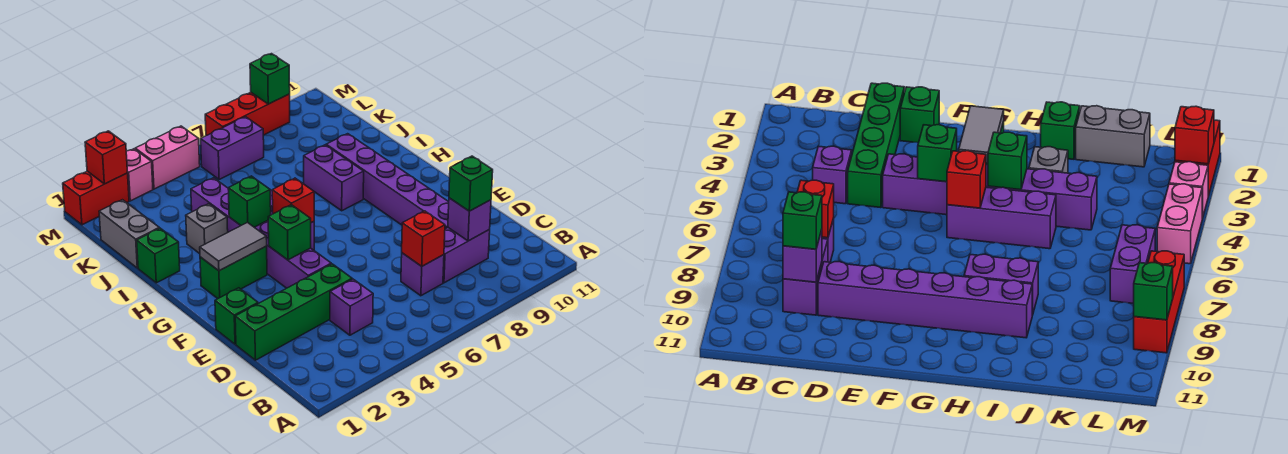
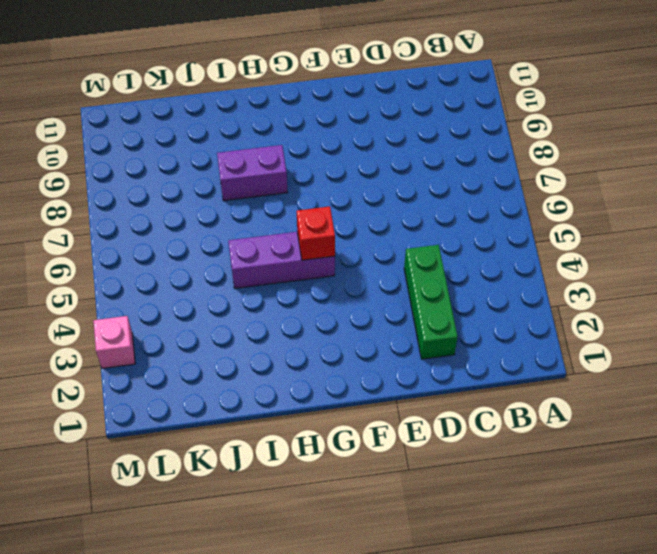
green brick D2:D4 level 1 -> green brick D1:D4 level 1
none -> purple brick C4 level 1
none -> purple brick C7 level 1
none -> purple brick C8:C9 level 1

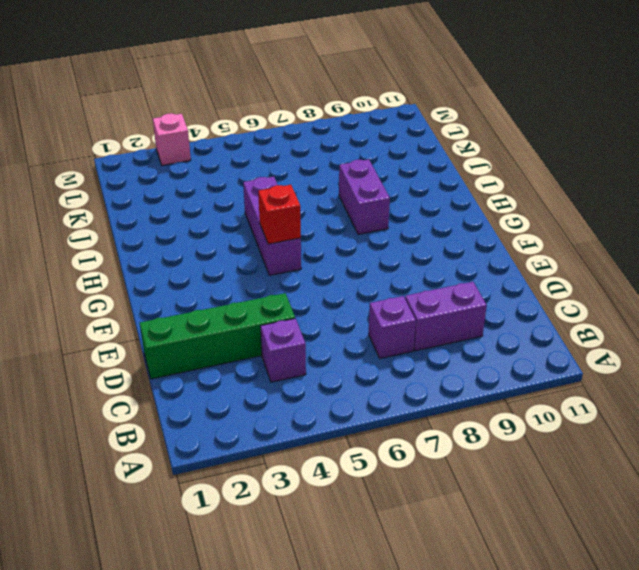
none -> purple brick D9:I9 level 1
none -> green brick E1 level 1
none -> purple brick E4:J4 level 1

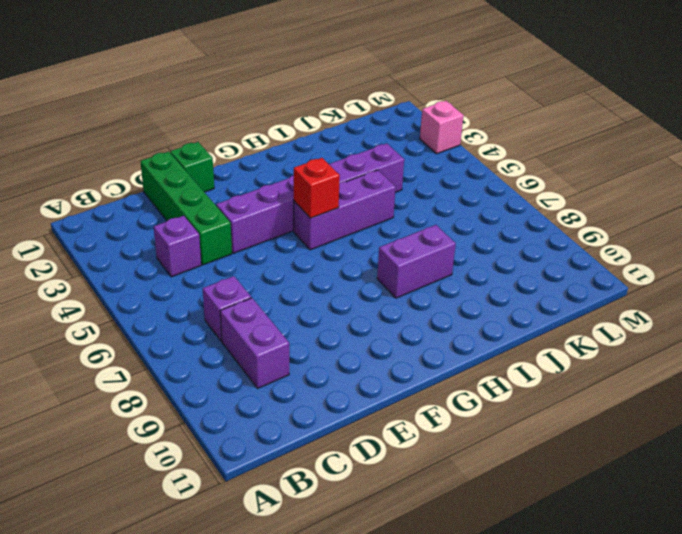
none -> purple brick D9:I9 level 1
none -> green brick G2:G3 level 1
none -> green brick I1 level 1

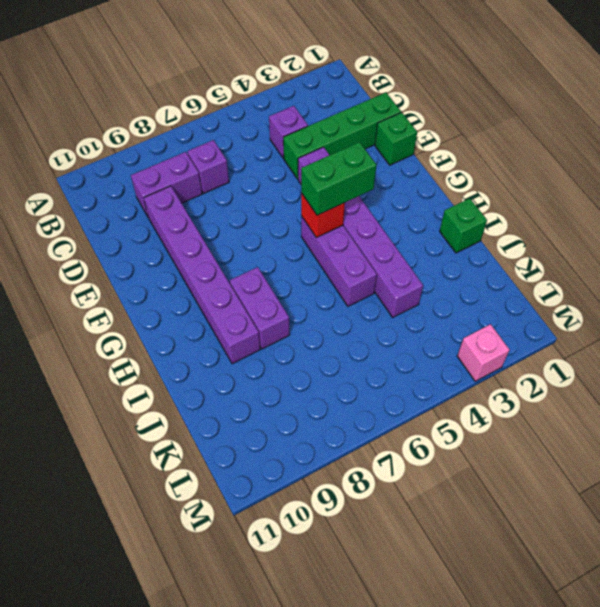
green brick G4:G5 level 3 -> green brick G2:G3 level 1
none -> grey brick I3 level 1
none -> grey brick J1:K1 level 1
none -> purple brick L6:L7 level 1

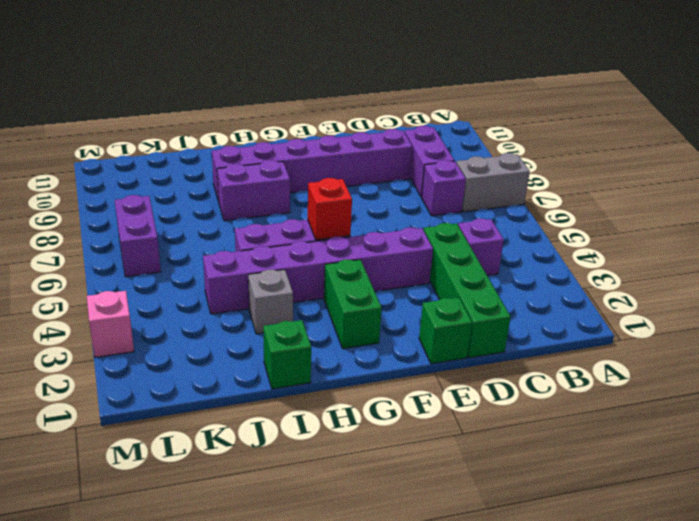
grey brick A7:B7 level 1 -> grey brick J1:K1 level 1
none -> red brick M1:M2 level 1
none -> pink brick M4:M5 level 1
none -> red brick M7:M9 level 1

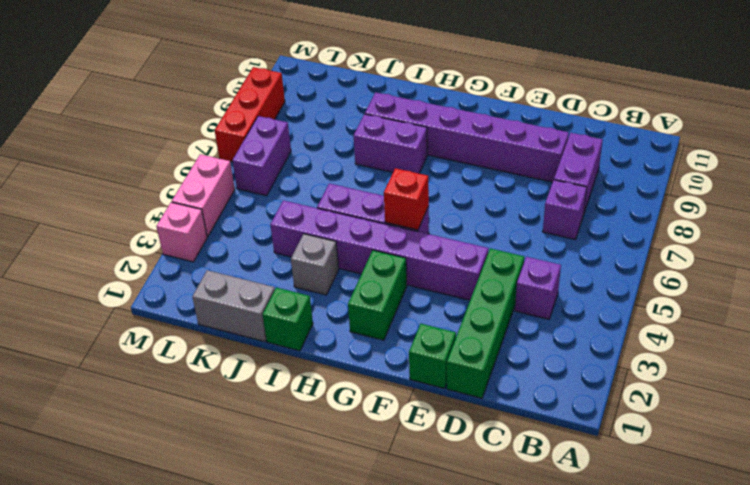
none -> red brick M1:M2 level 1
none -> red brick C7 level 2
none -> purple brick C9 level 2

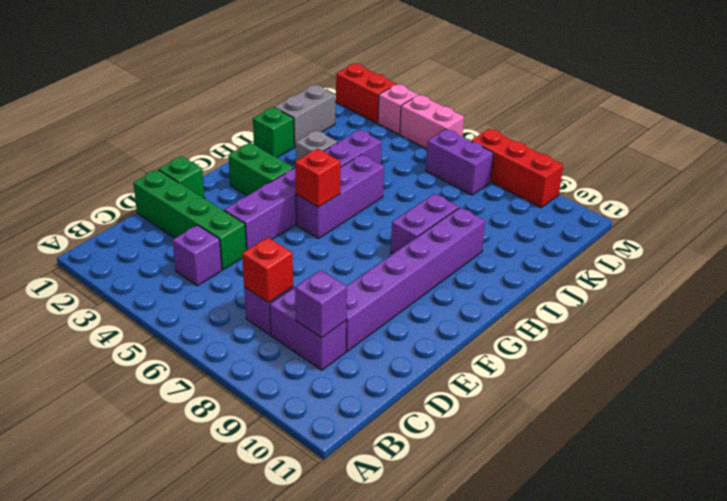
none -> green brick F4 level 2
none -> grey tile G2:G3 level 2
none -> green brick H4 level 2

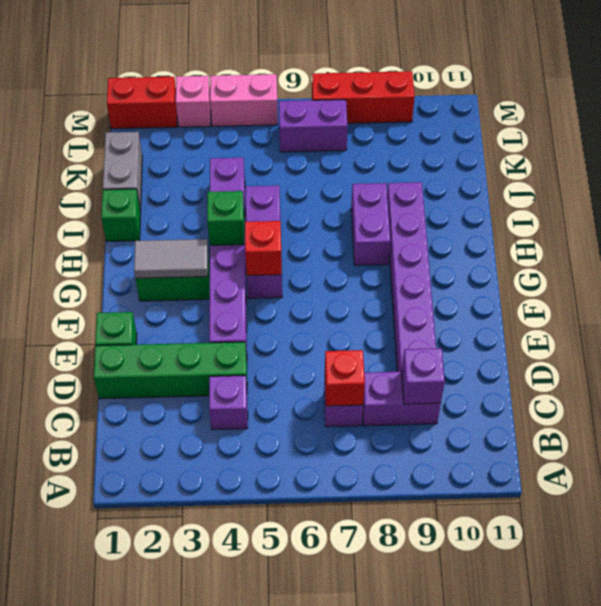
none -> grey brick I3 level 1
none -> green brick F4 level 2
none -> red brick M2 level 2

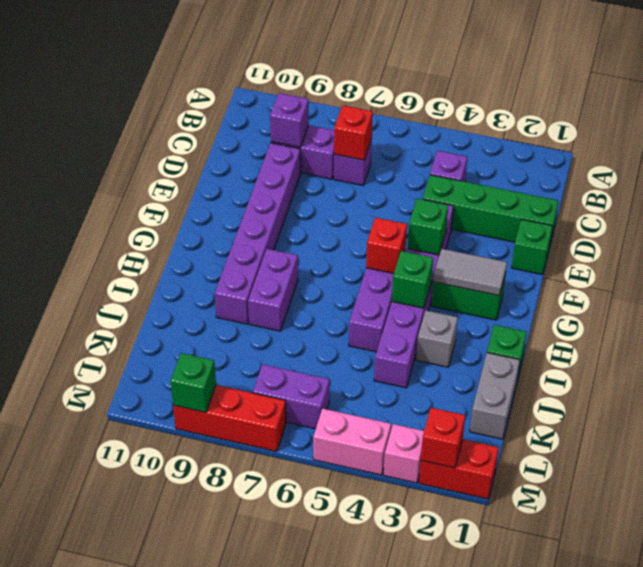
none -> green brick C9 level 3

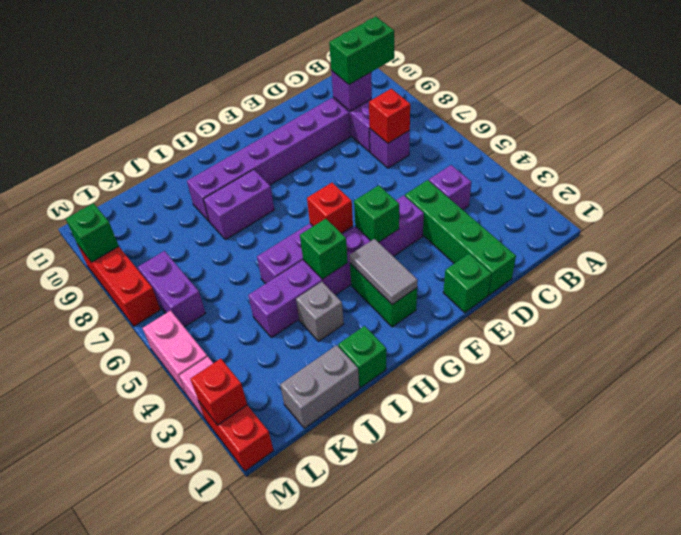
green brick B9:C9 level 3 -> green brick C9 level 3

